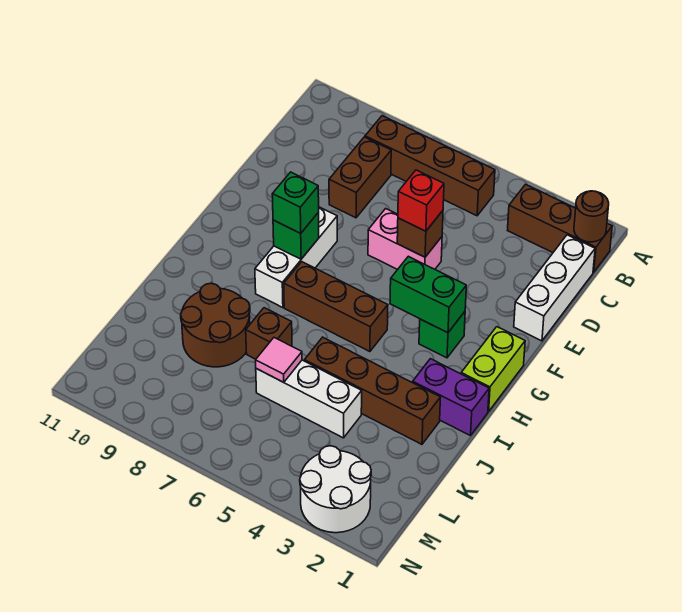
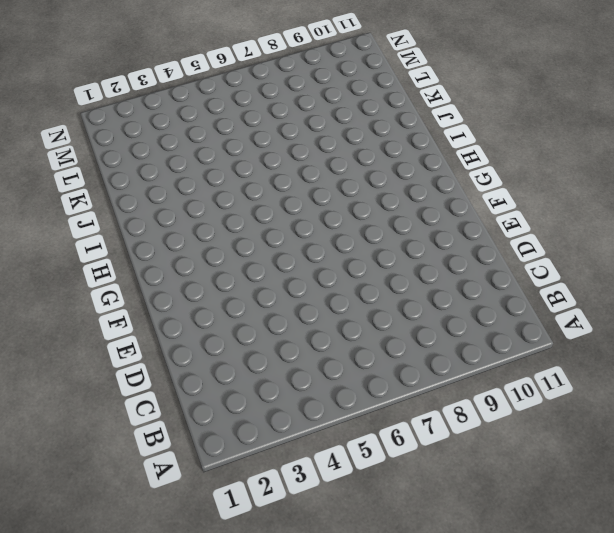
none -> brown brick B1:B3 level 1
none -> brown brick B5:B8 level 1
none -> white brick C1:E1 level 1

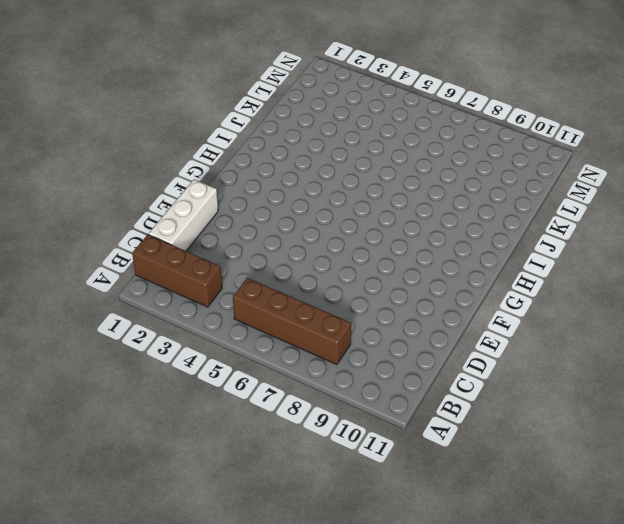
none -> brown brick C8:D8 level 1
none -> pink brick E5:E6 level 1
none -> white brick F8:H8 level 1

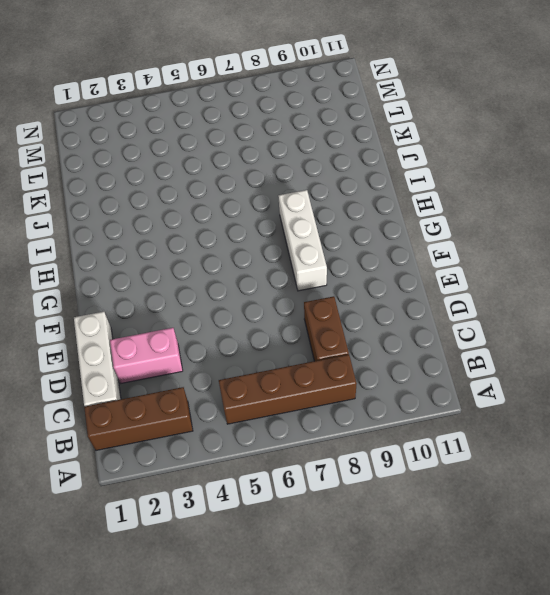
pink brick D2:D3 level 1 -> pink brick E5:E6 level 1
none -> lime brick G1:H1 level 1
none -> green brick G3 level 1
none -> brown brick H5:H7 level 1

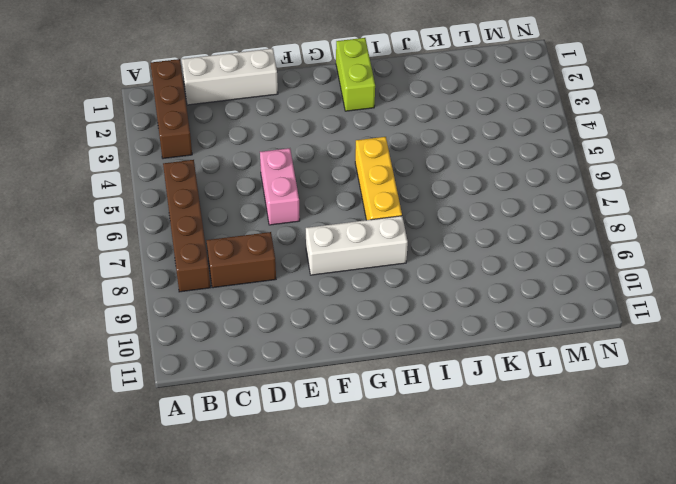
lime brick H1:H2 level 1 -> lime brick G1:H1 level 1
yellow brick H5:H7 level 1 -> brown brick H5:H7 level 1
none -> green brick G3 level 1
none -> purple brick I1:I2 level 1
none -> brown brick J2:J5 level 1

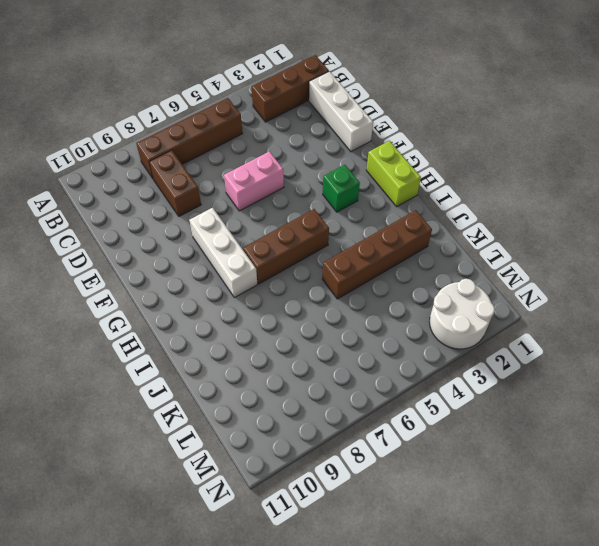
none -> purple brick I1:I2 level 1
none -> brown brick J7 level 1
none -> brown round brick J8:K9 level 1

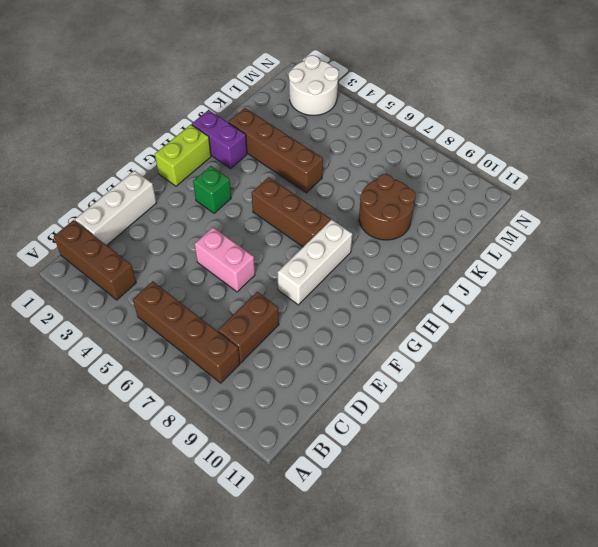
none -> brown brick J7 level 1
none -> white brick K4:K6 level 1
none -> brown round brick B1 level 2

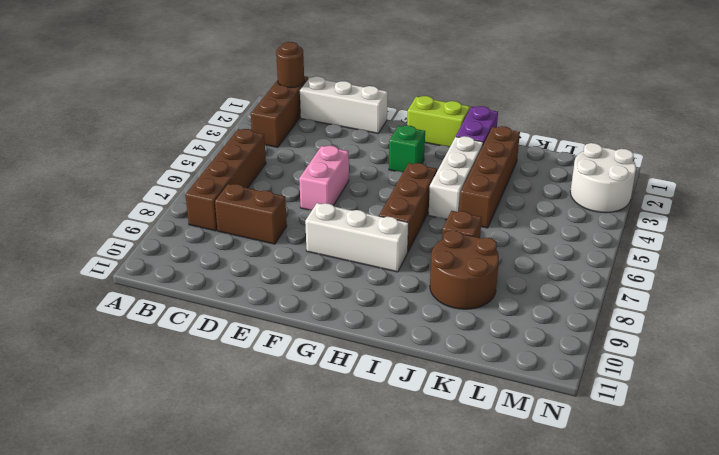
white brick I3:I5 level 1 -> white brick K4:K6 level 1
none -> brown brick E5 level 2
none -> green brick G3:G4 level 2
none -> green brick G8 level 2

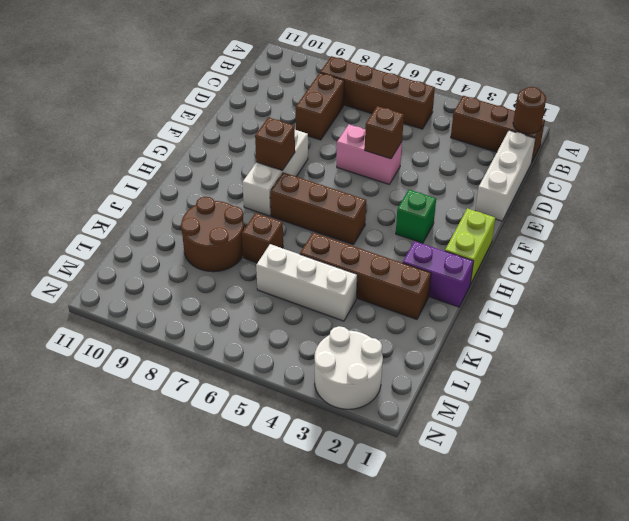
brown brick G8 level 2 -> green brick G8 level 2
none -> green brick G3:G4 level 2
none -> pink tile K6 level 2
none -> red brick E5 level 3

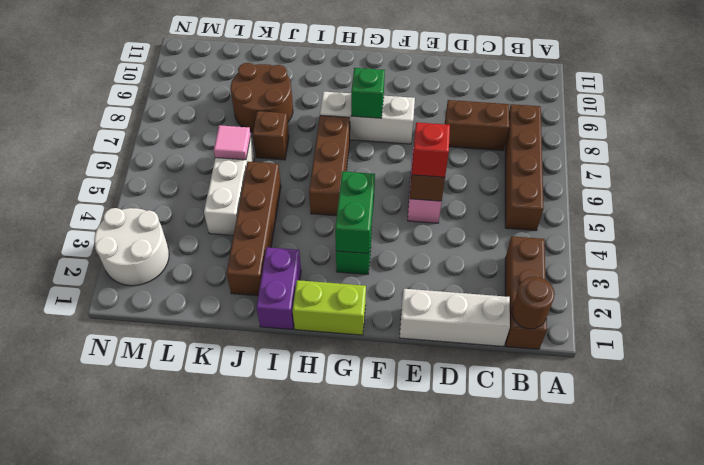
none -> green brick G8 level 3

